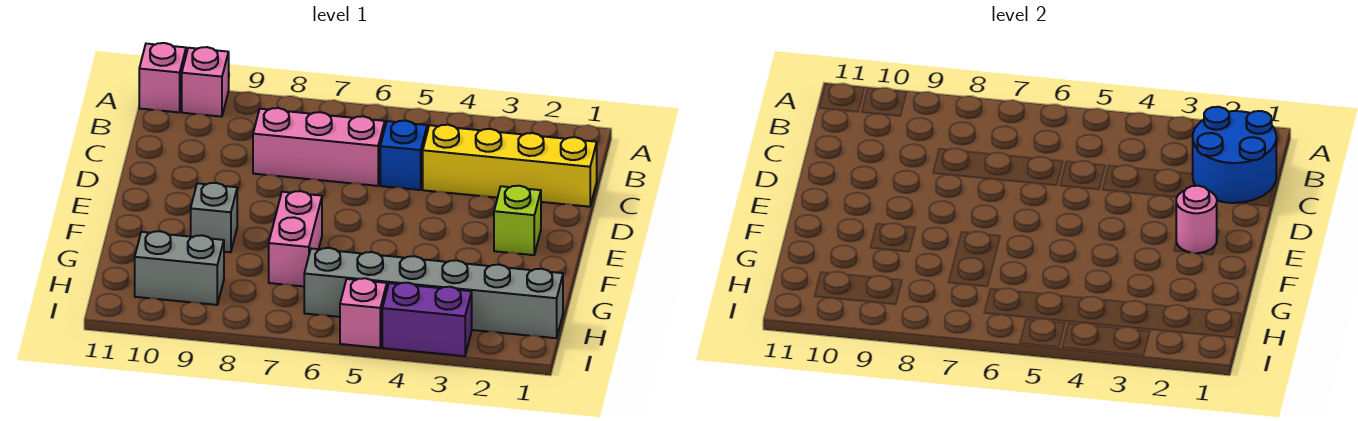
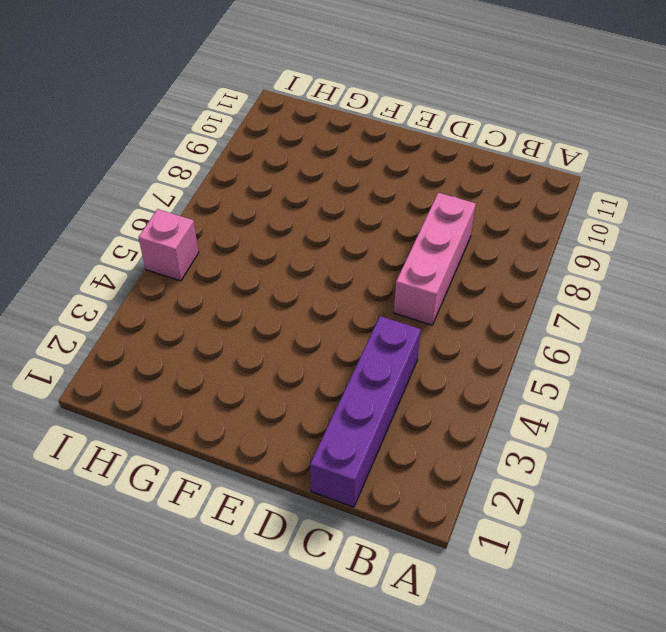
purple brick C1:C4 level 1 -> yellow brick C1:C4 level 1
none -> pink brick A10 level 1
none -> pink brick A11 level 1
none -> blue brick C5 level 1

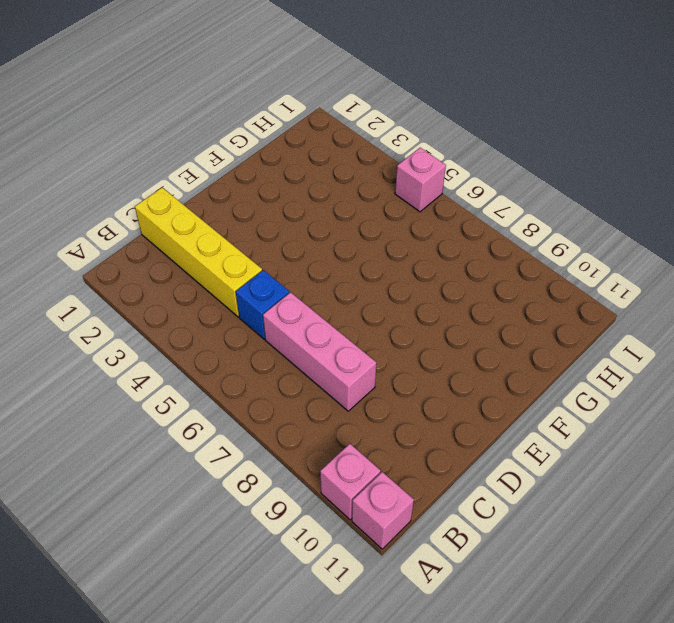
none -> lime brick E2 level 1
none -> pink brick F7:G7 level 1
none -> grey brick F9 level 1

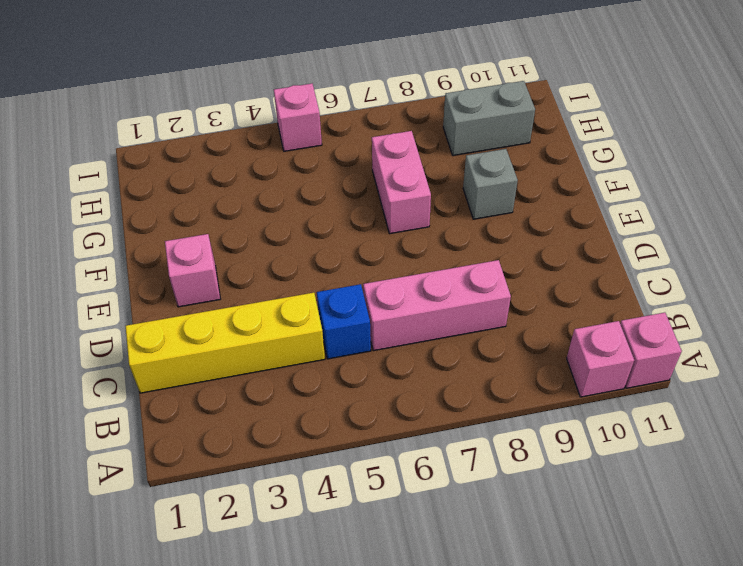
pink brick E2 level 1 -> lime brick E2 level 1
none -> grey brick H1:H6 level 1
none -> purple brick I3:I4 level 1
none -> blue round brick B1:C2 level 2

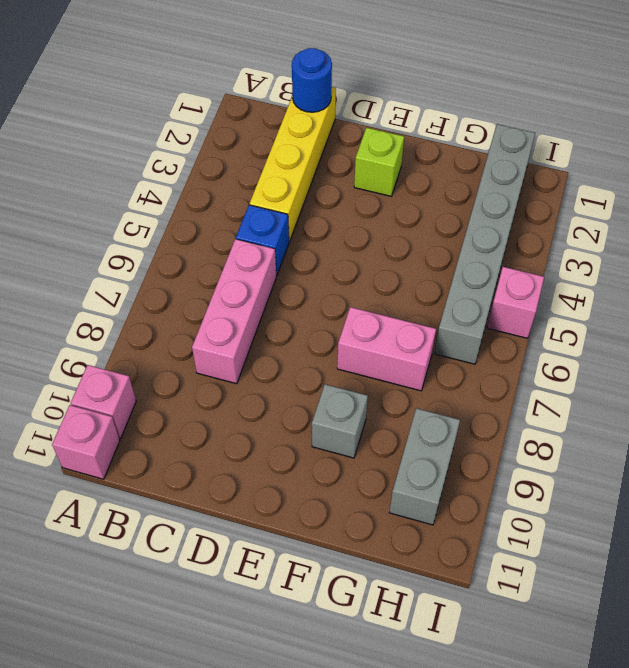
blue round brick C1 level 2 -> blue round brick B1:C2 level 2
none -> purple brick I3:I4 level 1
none -> pink round brick E2 level 2

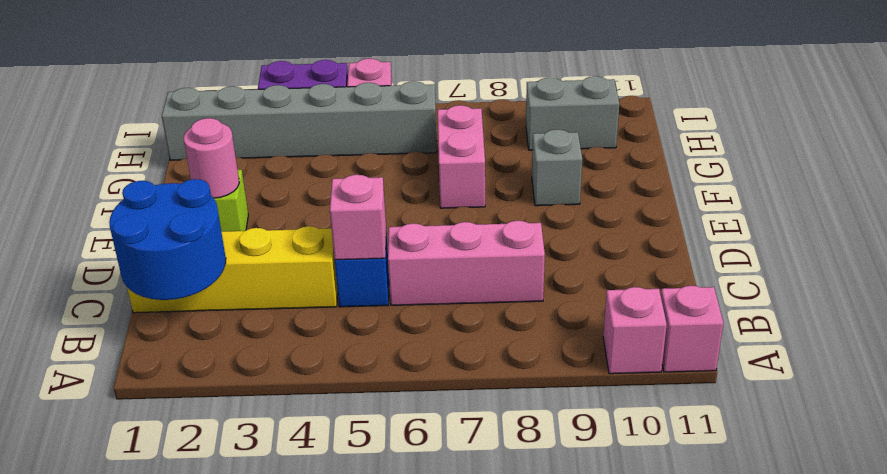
pink brick C5 level 2 -> none

